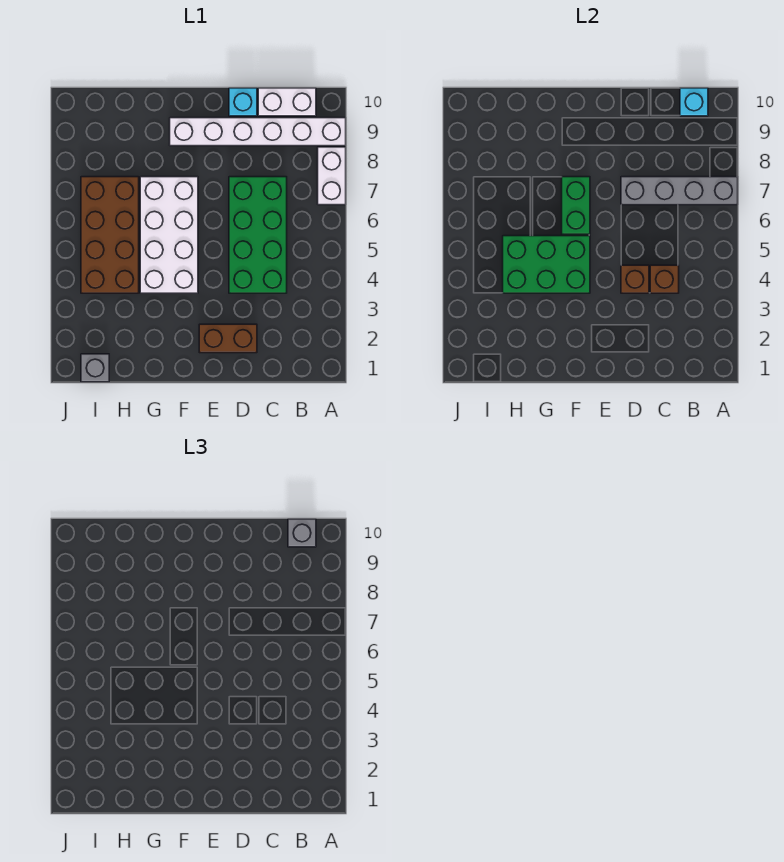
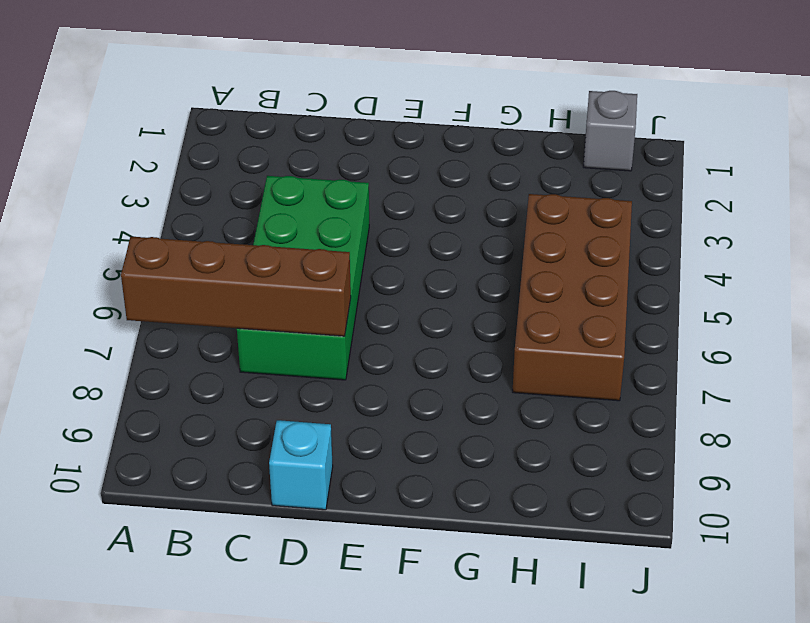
brown brick A7:D7 level 2 -> grey brick A7:D7 level 2
none -> white brick A7:A8 level 1
none -> white brick A9:F9 level 1
none -> white brick B10:C10 level 1

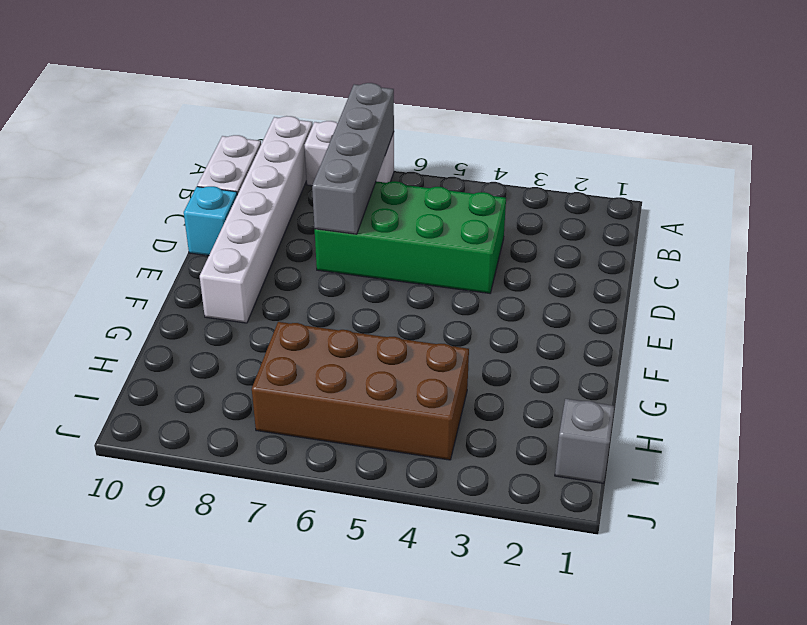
none -> brown brick D2:E2 level 1
none -> white brick F4:G7 level 1
none -> cyan brick B10 level 2

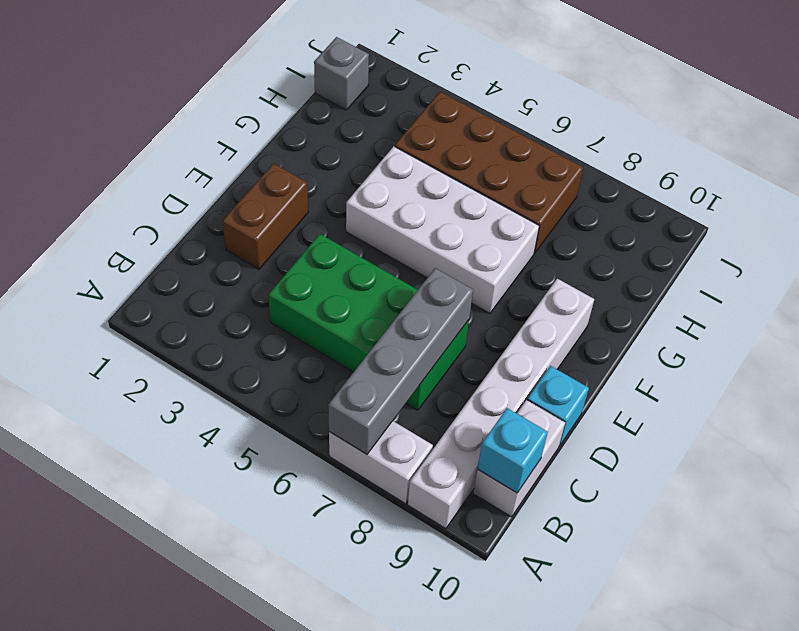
none -> brown brick C4 level 2
none -> brown brick D4 level 2
none -> green brick F4:H5 level 2

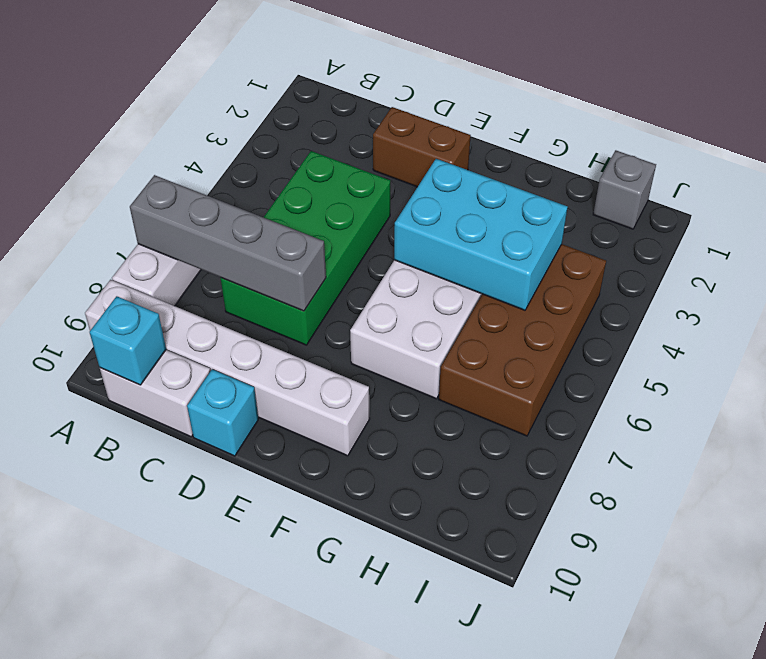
cyan brick F4:H5 level 2 -> green brick F4:H5 level 2
none -> brown brick C4 level 2
none -> brown brick D4 level 2
none -> green brick F6:F7 level 2

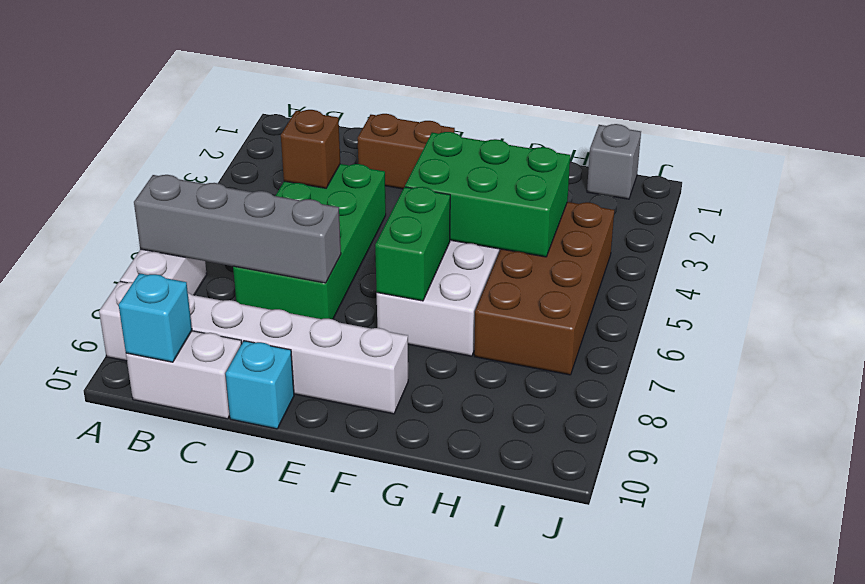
none -> brown brick D4 level 2
none -> grey brick B10 level 3

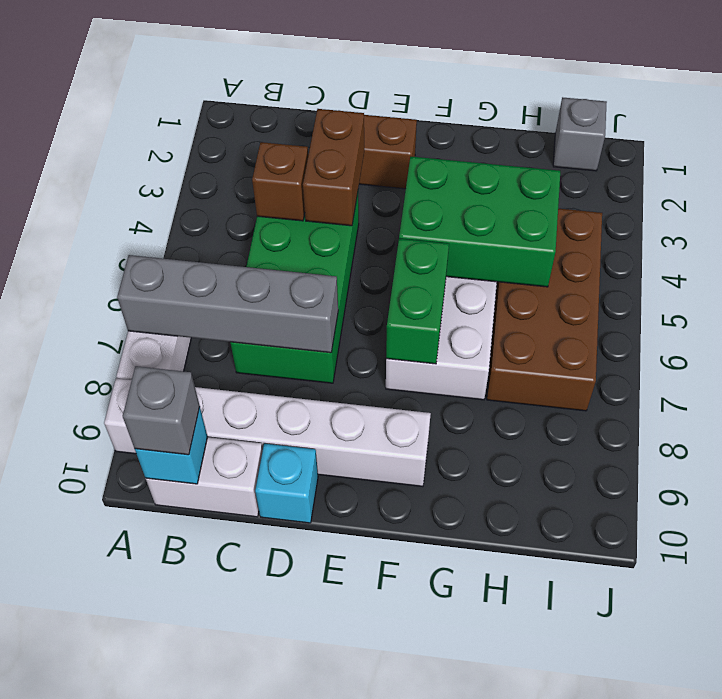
brown brick D3:D4 level 2 -> brown brick D4 level 2

